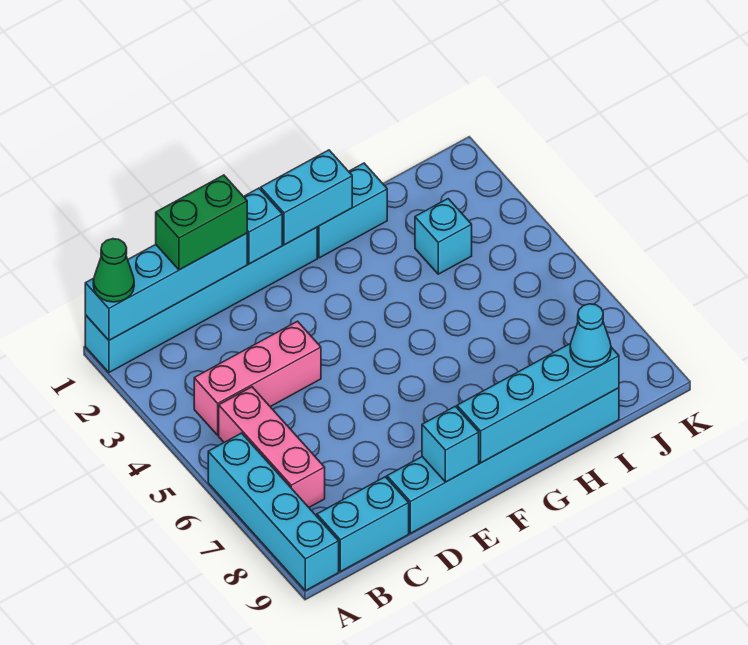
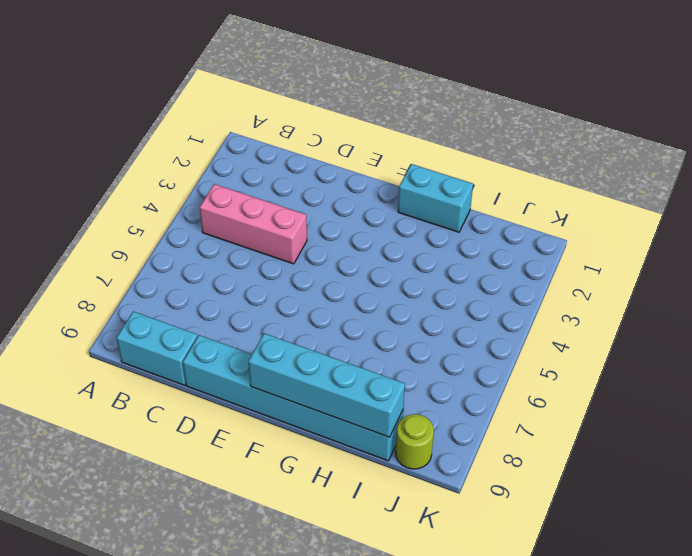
lime round brick J9 level 1 -> none
none -> cyan brick A1:F1 level 1
none -> cyan brick A6:A9 level 1
none -> pink brick B5:B7 level 1

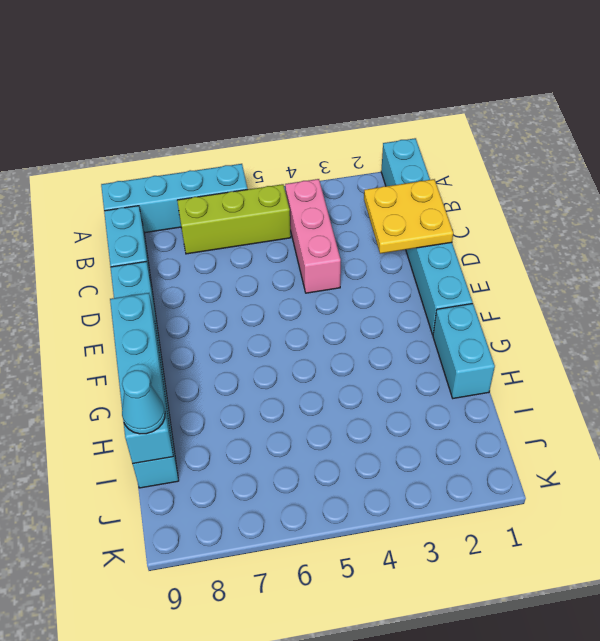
lime brick B5:B7 level 1 -> pink brick B5:B7 level 1
yellow plate C1:D2 level 2 -> cyan brick A1:D1 level 2
none -> cyan brick I3 level 1
none -> cyan brick E1 level 2
none -> cyan brick E9 level 2

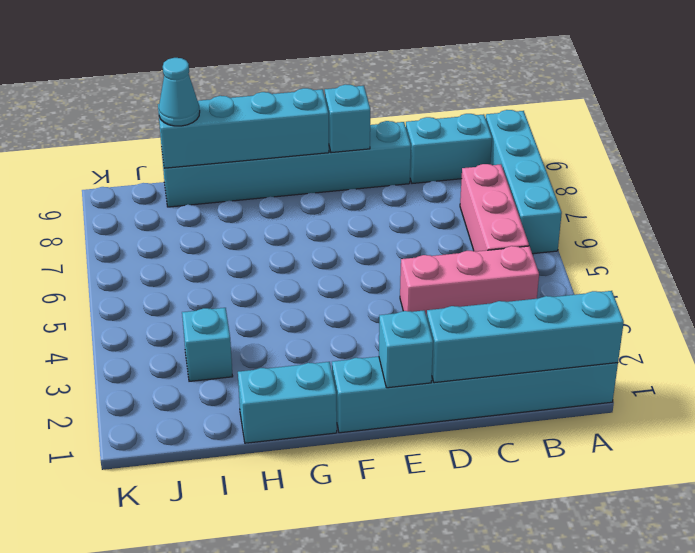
none -> cyan brick F1:G1 level 2
none -> green cone A1 level 3
none -> green brick C1:D1 level 3

